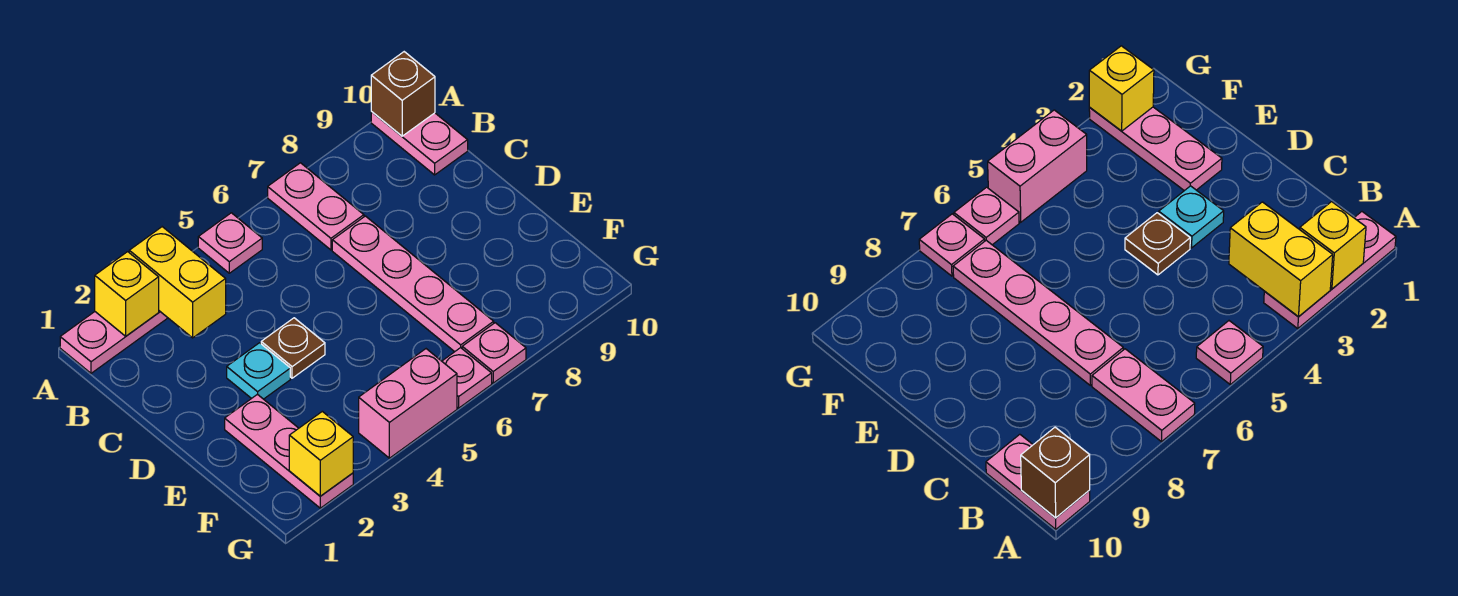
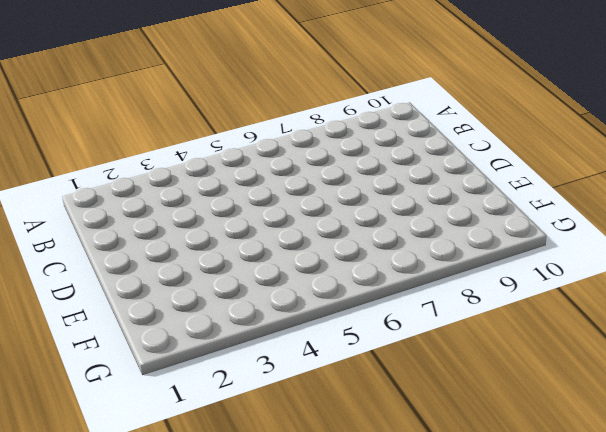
none -> pink plate A1:A3 level 1
none -> pink plate A5 level 1
none -> pink plate A7:B7 level 1

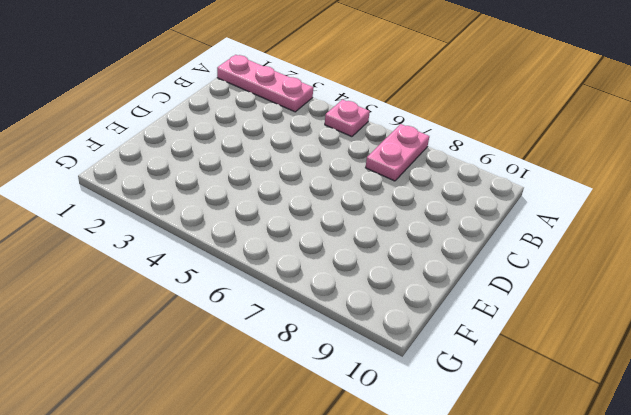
none -> pink plate A10:B10 level 1
none -> pink plate C7:F7 level 1
none -> cyan plate D3 level 1

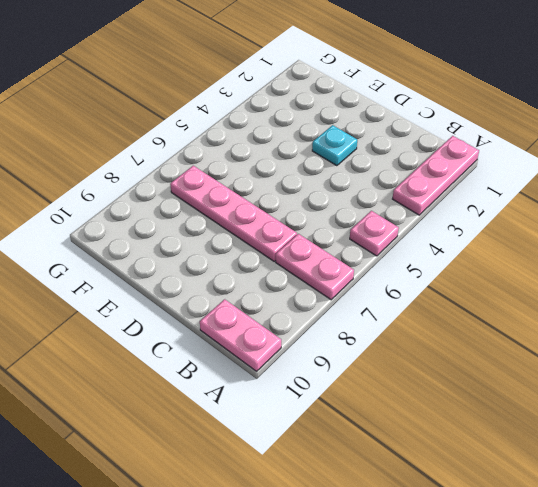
none -> brown plate D4 level 1
none -> pink plate E2:G2 level 1
none -> pink brick G4:G5 level 1

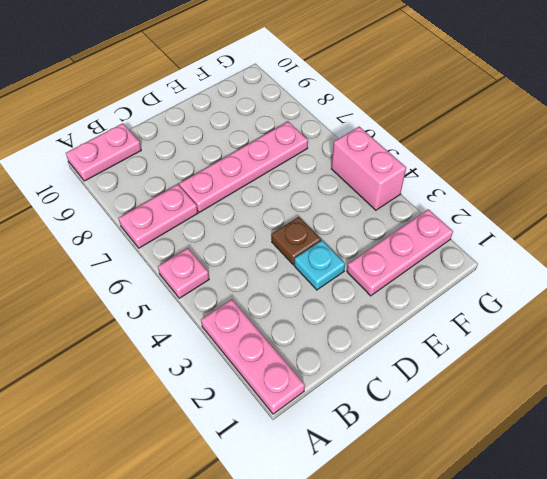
none -> pink plate G6 level 1
none -> pink plate G7 level 1
none -> yellow brick A2 level 2

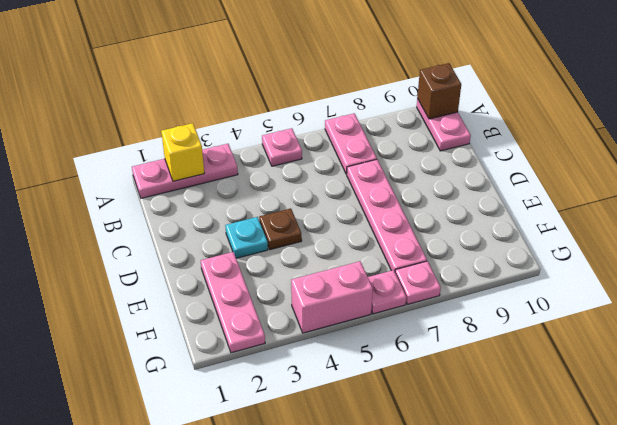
none -> yellow brick A3:B3 level 2
none -> yellow brick G2 level 2

